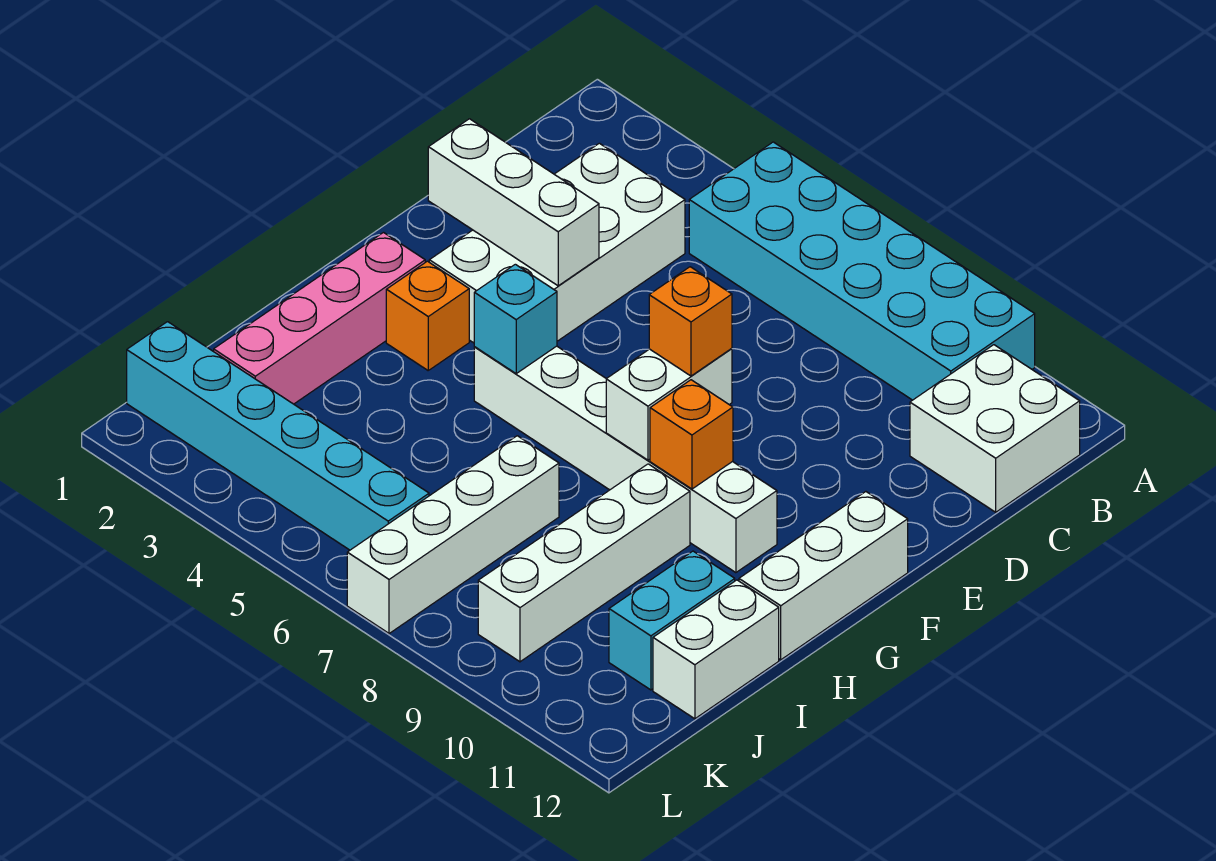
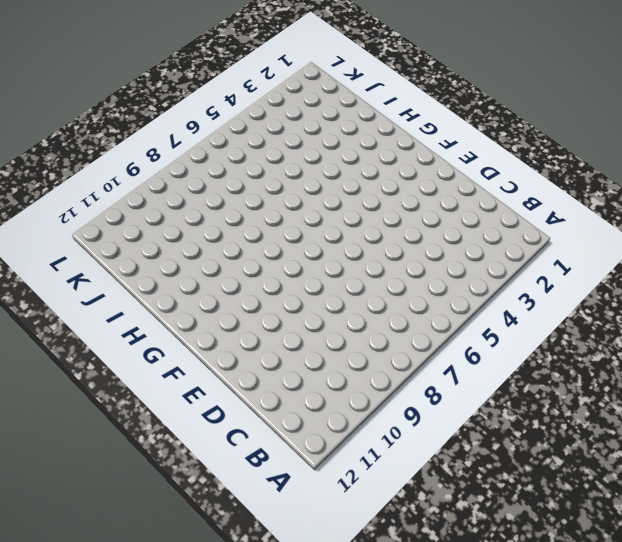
none -> cyan brick A5:B10 level 1
none -> white brick B11:C12 level 1
none -> white brick C3:F4 level 1

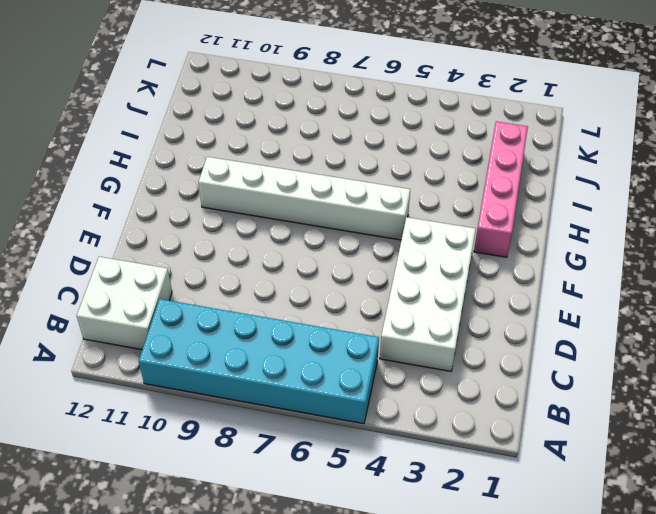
none -> white brick F12:H12 level 1
none -> orange brick G3 level 1
none -> white brick H9:K9 level 1

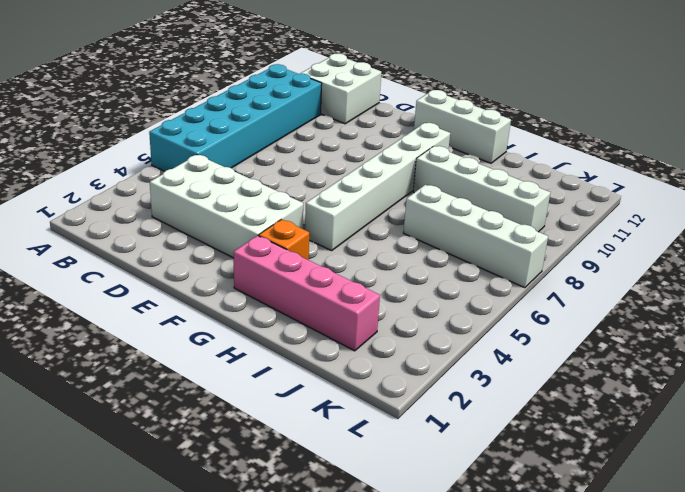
none -> cyan brick I11:J11 level 1
none -> white brick I12:J12 level 1
none -> cyan brick K1:K6 level 1

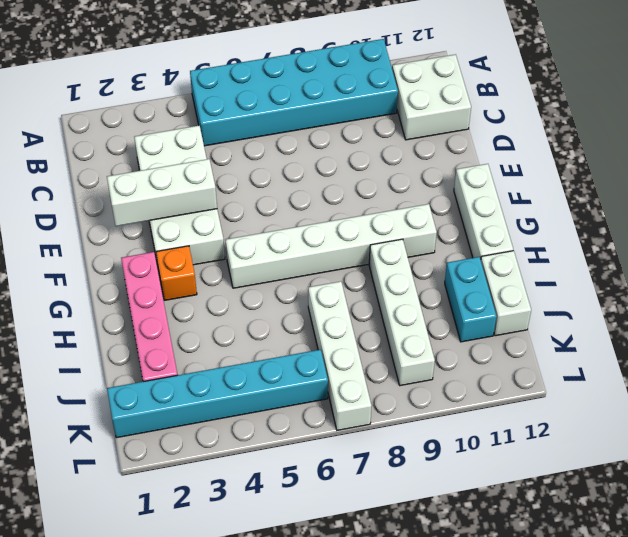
none -> white brick F8:G8 level 2
none -> cyan brick G5 level 2
none -> orange brick G9 level 2

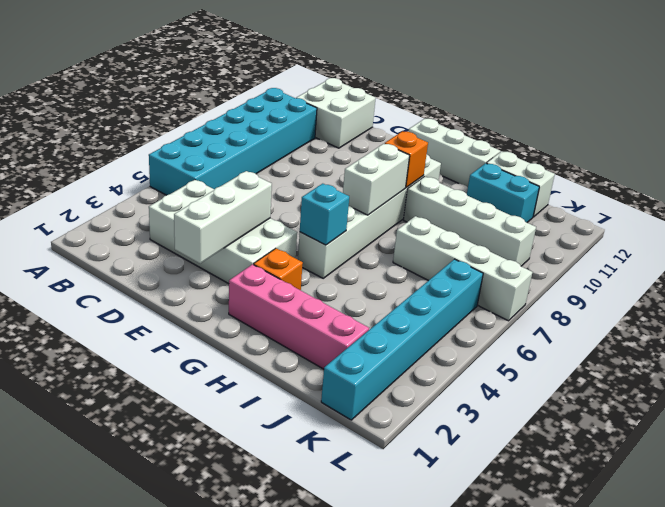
white brick G7:G8 level 2 -> white brick F8:G8 level 2
none -> orange brick F8 level 3

